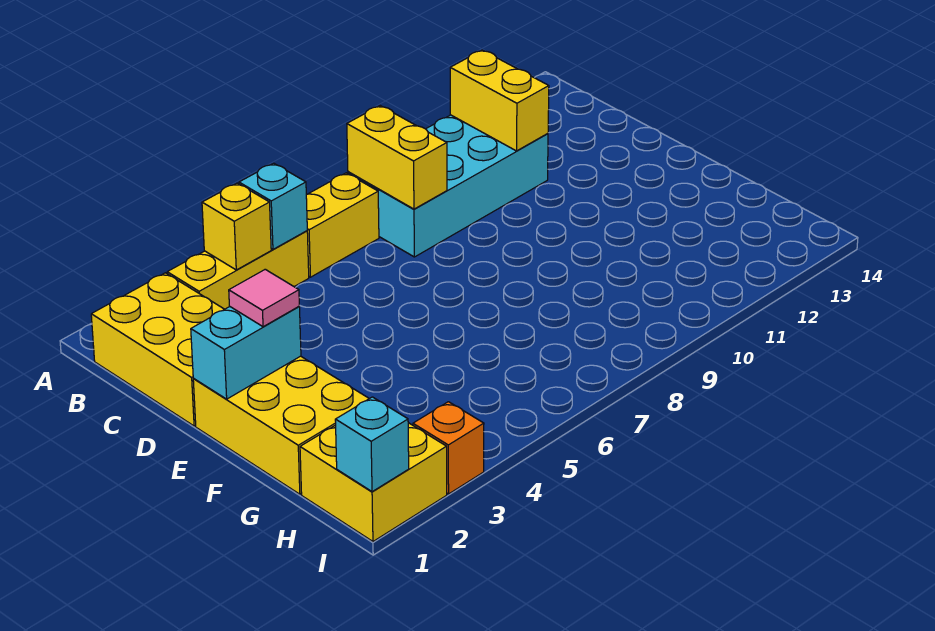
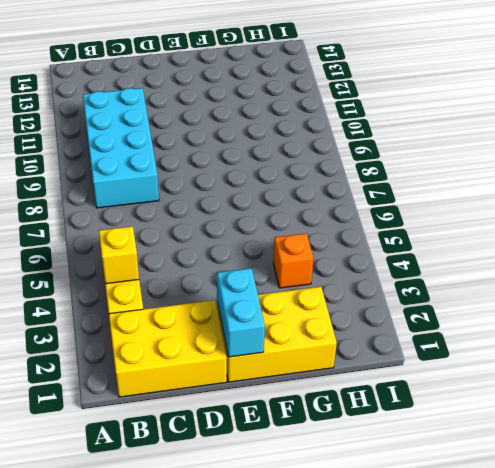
orange brick G4 level 1 -> orange brick I3 level 1
none -> yellow brick B6:B7 level 1
none -> yellow brick H1:I2 level 1
none -> cyan brick B5 level 2

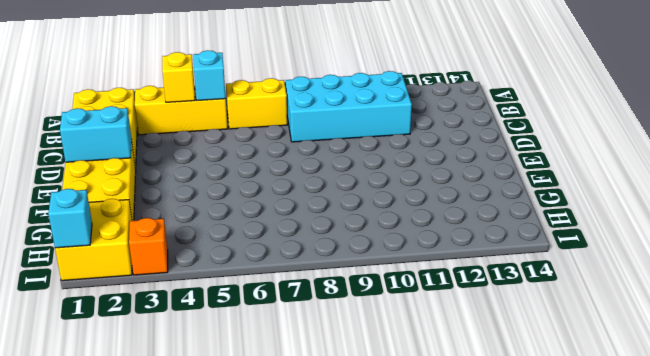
none -> yellow brick B8:C8 level 2
none -> yellow brick B11:C11 level 2
none -> pink tile E2 level 3

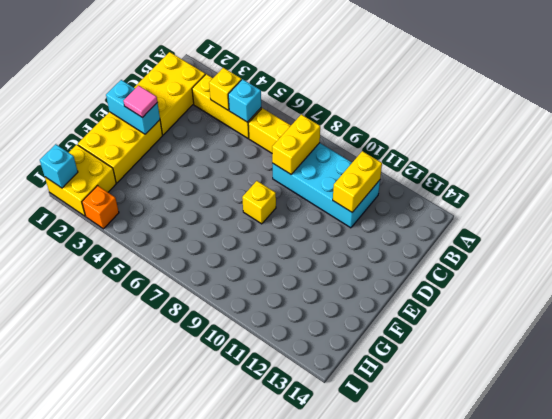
yellow brick E8 level 1 -> none

